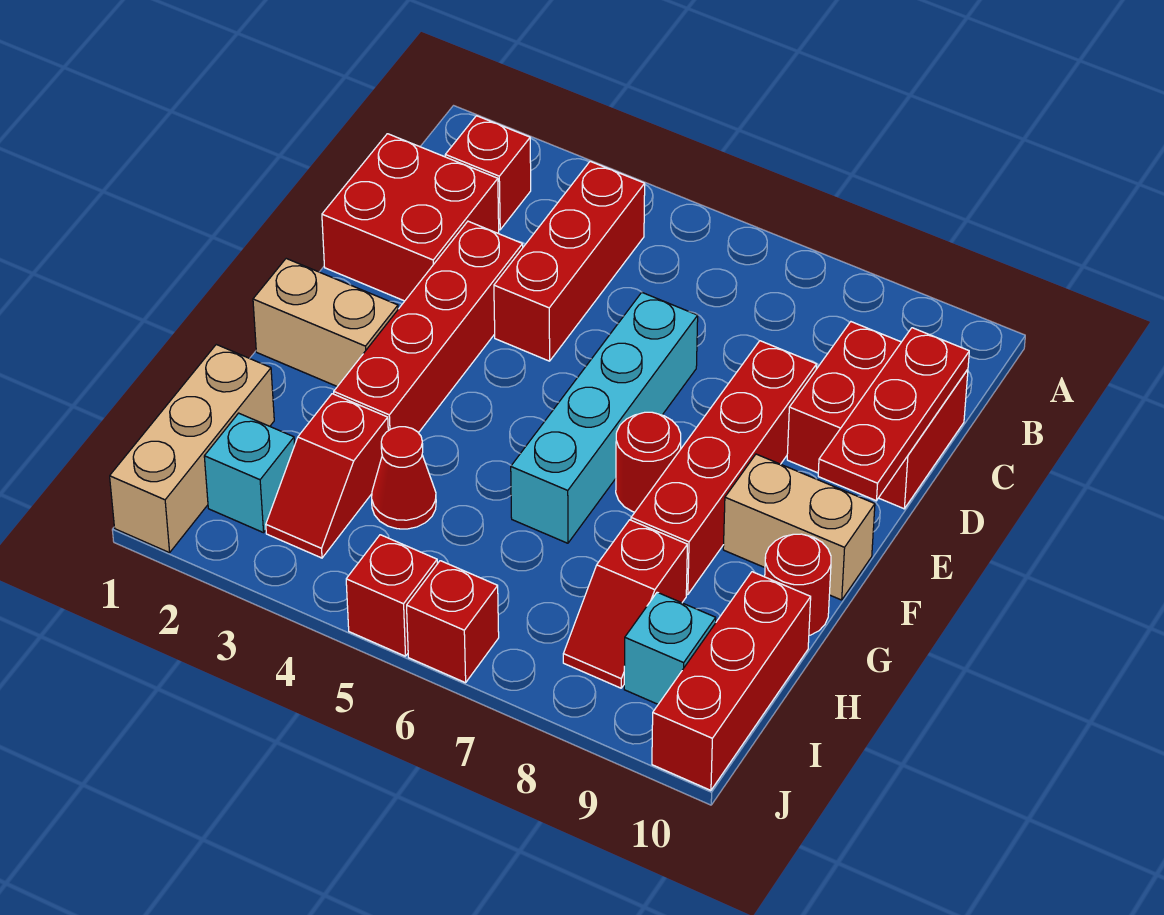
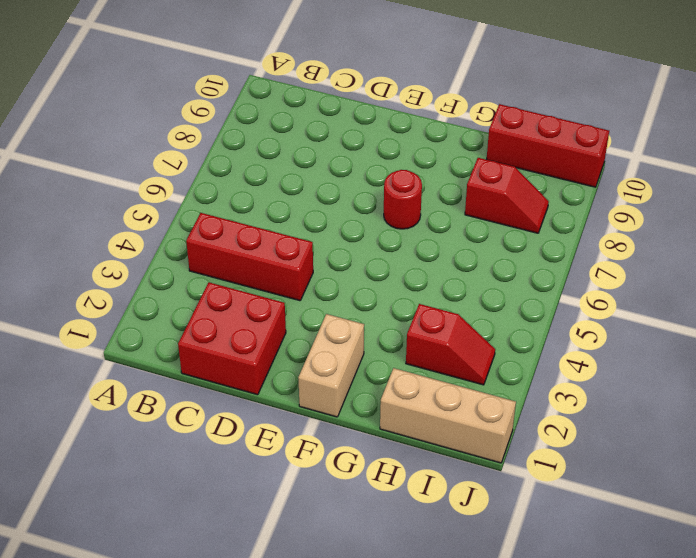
none -> red brick B2 level 1
none -> red brick C9:D10 level 1
none -> red brick D3:G3 level 1

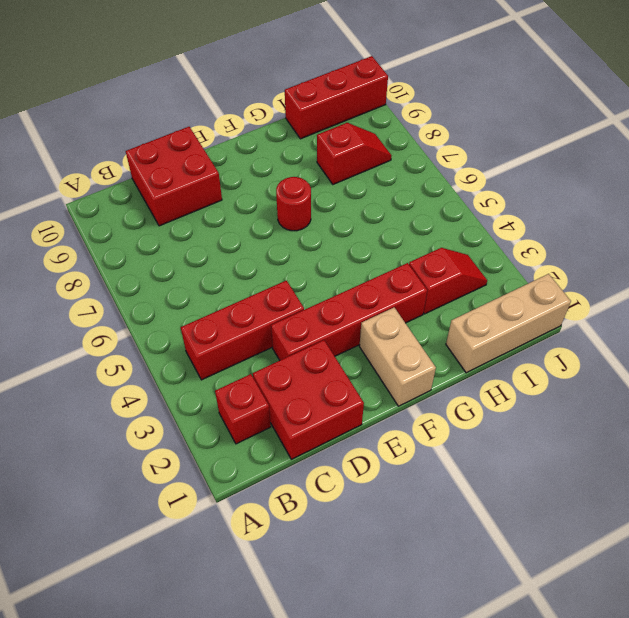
none -> cyan brick D6:G6 level 1
none -> red brick D8:G8 level 1
none -> tan brick F9:F10 level 1

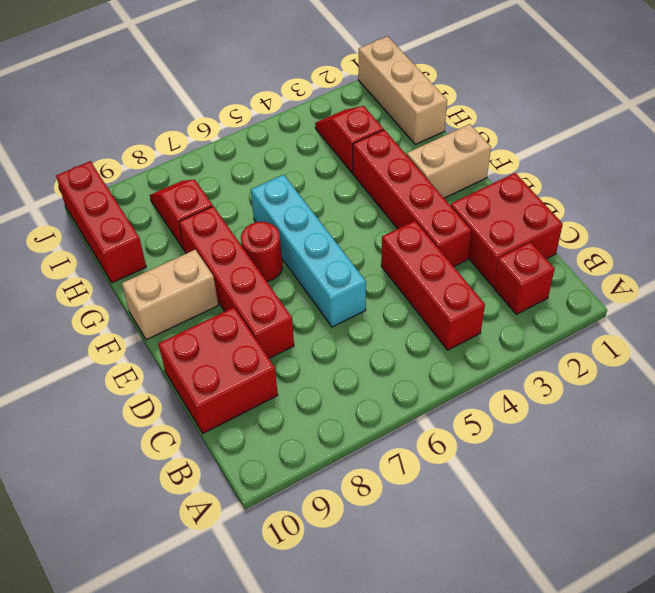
none -> red round brick G10 level 1
none -> red cone H4 level 1
none -> cyan brick I2 level 1

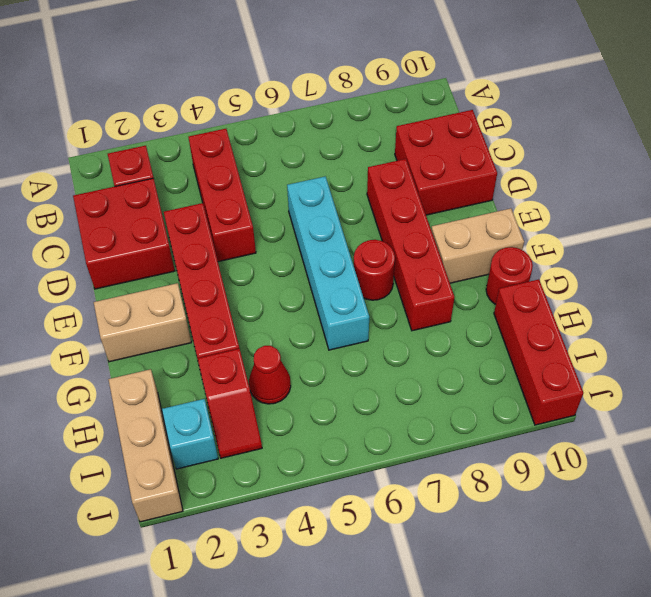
none -> red slope H8:I8 level 1 top H
none -> cyan brick I9 level 1
none -> red brick J5 level 1

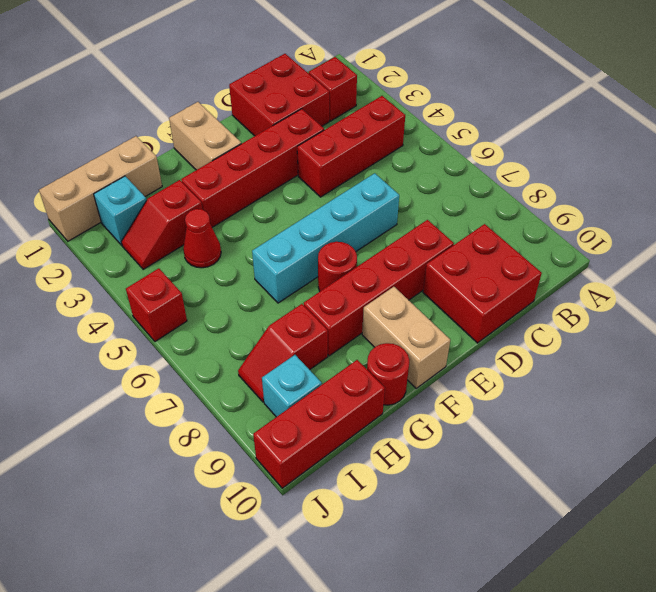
none -> red brick J6 level 1
none -> red plate C10:E10 level 2

